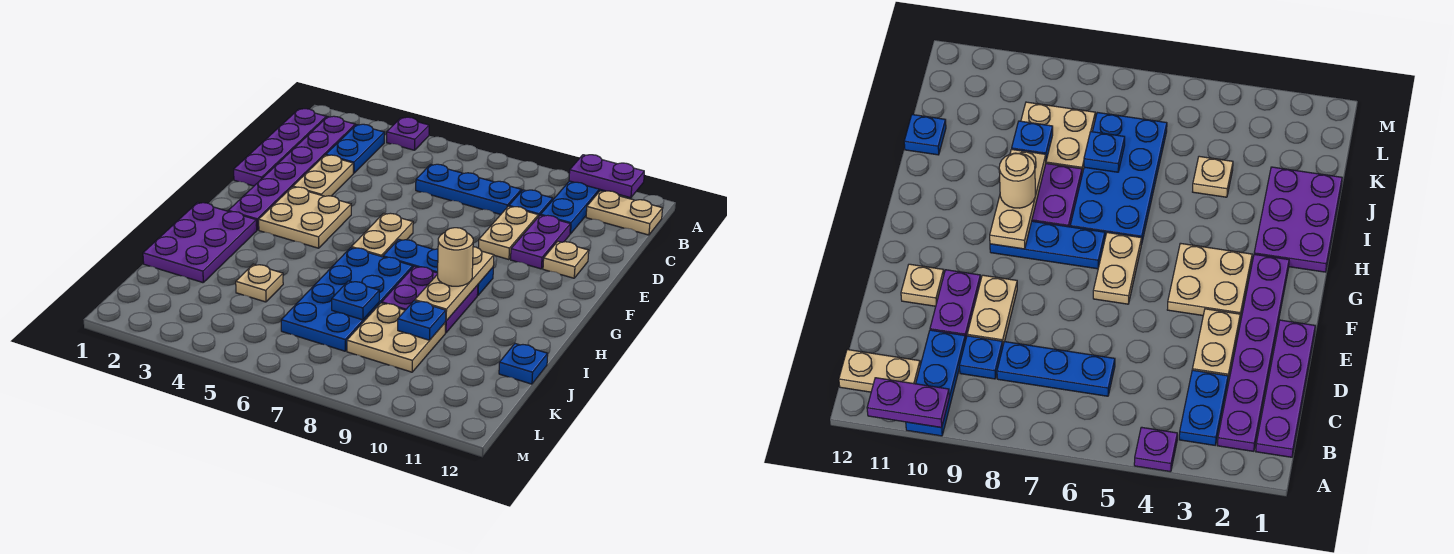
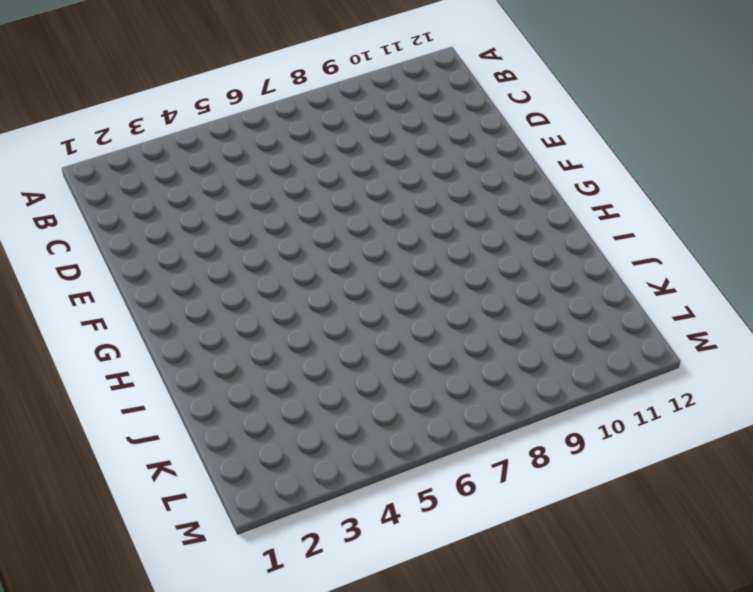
none -> purple plate A4 level 1
none -> blue plate A10:C10 level 1
none -> purple plate B1:E1 level 1

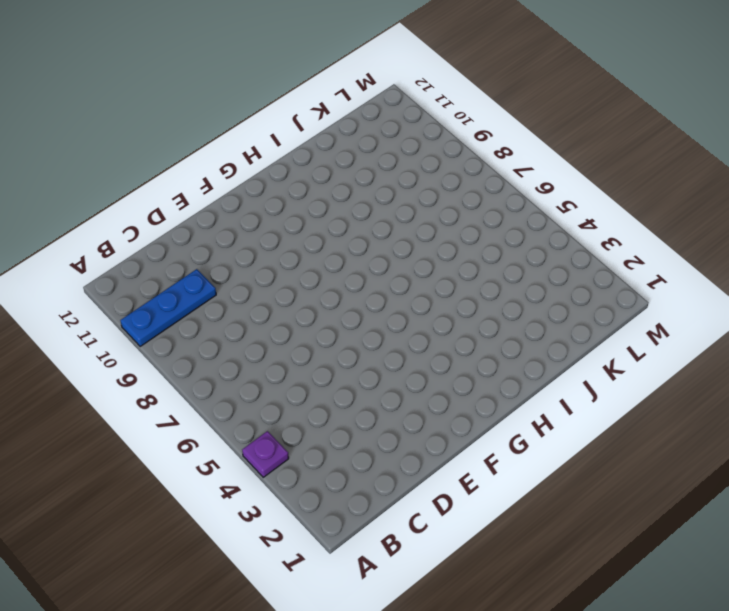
none -> purple plate B1:E1 level 1
none -> purple plate B2:G2 level 1
none -> blue plate B3:C3 level 1

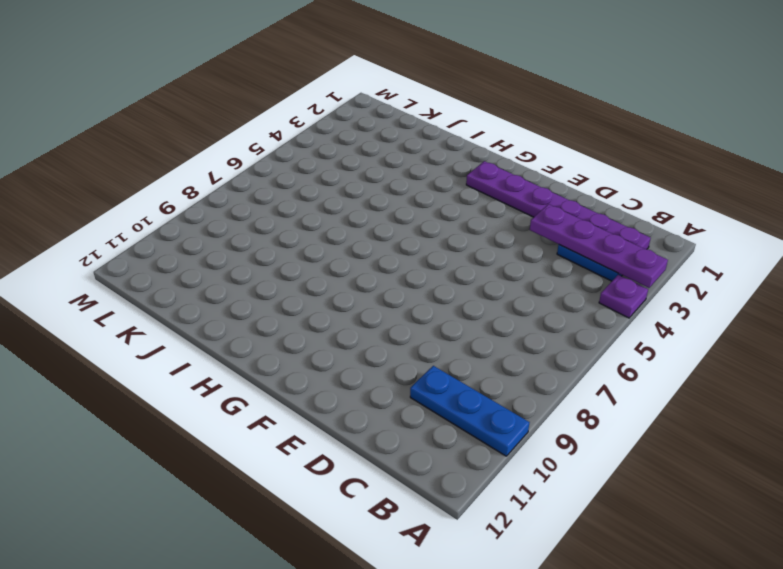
purple plate A3:D3 level 2 -> purple plate B1:E1 level 1
none -> tan plate B11:B12 level 1
none -> blue plate C6:C8 level 1
none -> blue plate C9 level 1

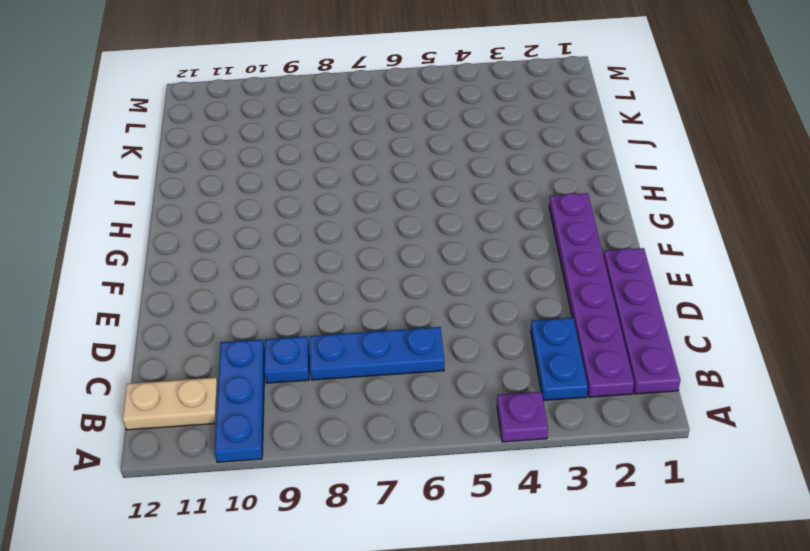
none -> tan plate D3:E3 level 1
none -> tan plate D9:E9 level 1
none -> purple plate D10:E10 level 1

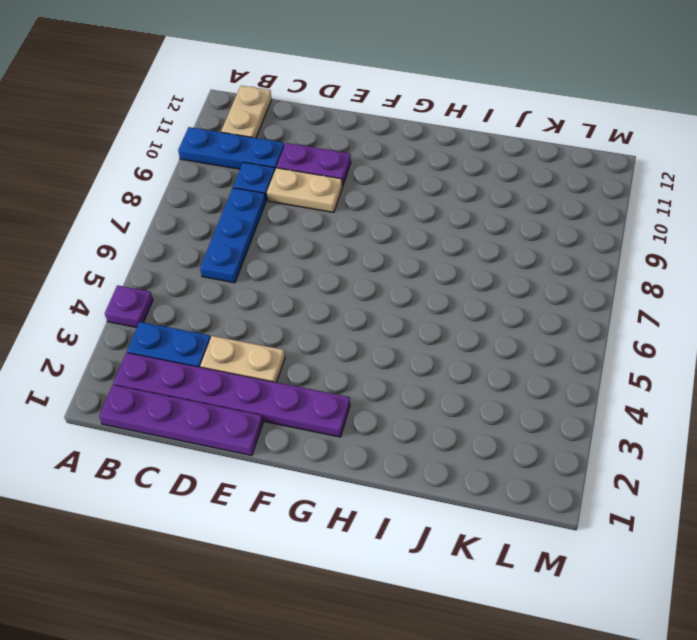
none -> tan plate E11 level 1
none -> tan plate F3:G4 level 1
none -> tan plate F6:G6 level 1

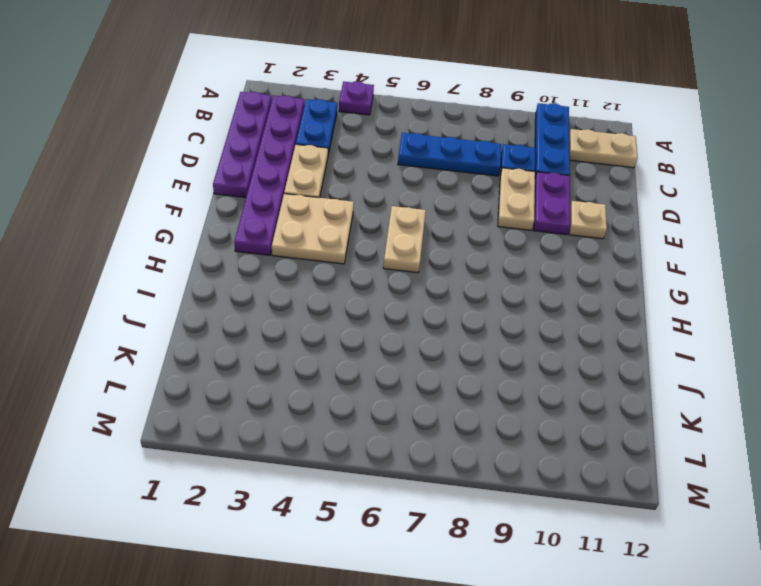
none -> blue plate G7:G9 level 1
none -> purple plate H1:J2 level 1
none -> blue plate H6:K7 level 1

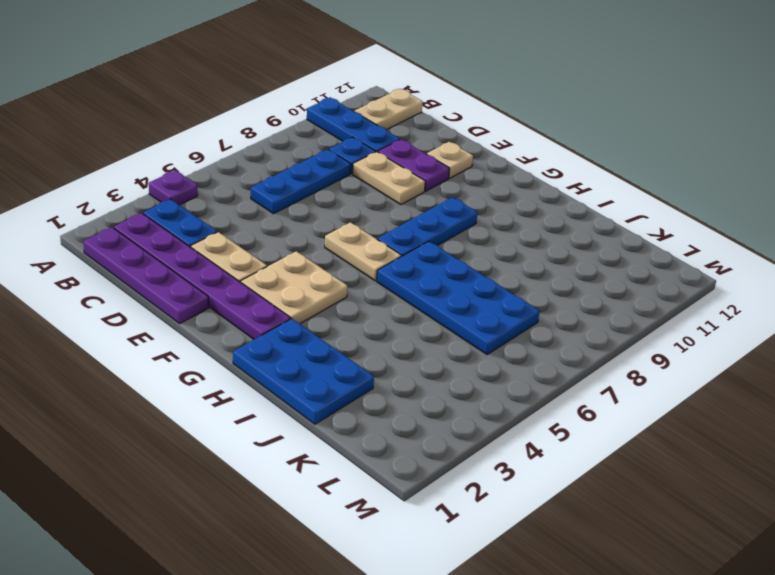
blue plate H1:J2 level 1 -> purple plate H1:J2 level 1
none -> purple plate H8:I9 level 1
none -> tan plate J4 level 1
none -> tan plate J8:K9 level 1

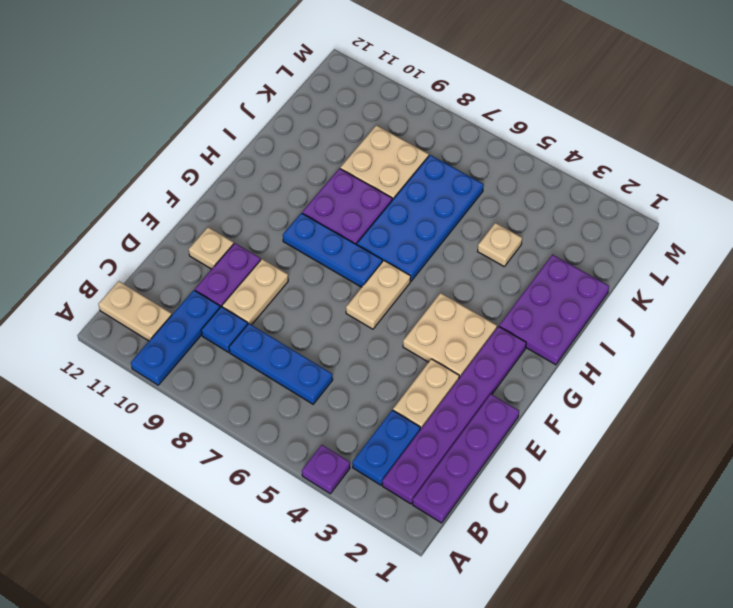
none -> blue plate J12 level 1
none -> purple plate A10:A11 level 2
none -> tan plate G9:I9 level 2

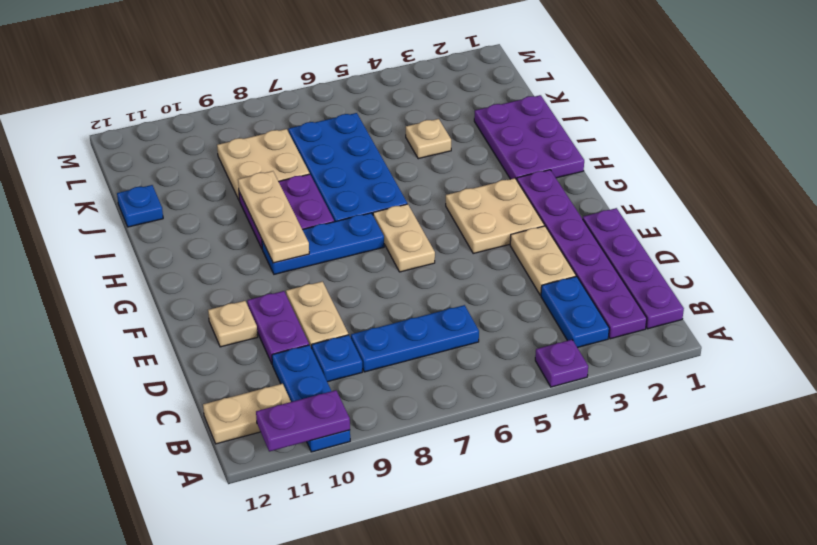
none -> blue plate J7 level 2
none -> blue plate J9 level 2
none -> tan round brick H9 level 3

